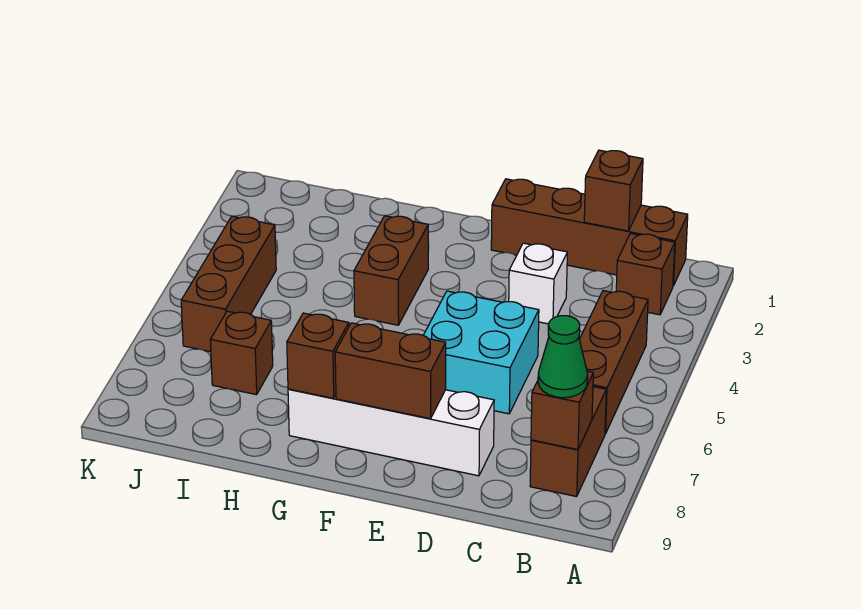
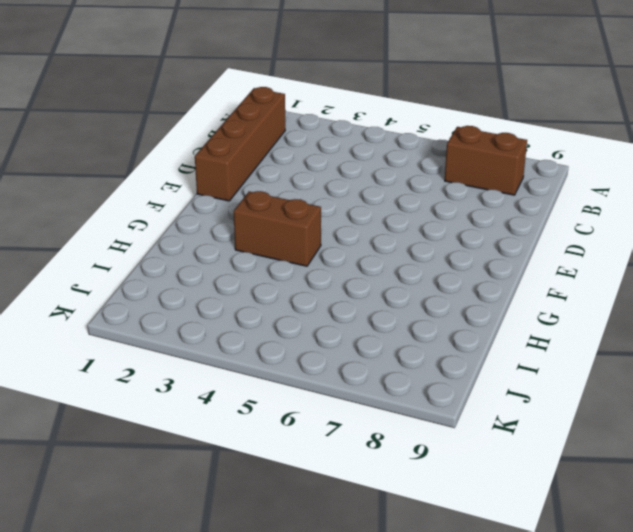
none -> brown brick B2 level 1
none -> brown brick B4:B6 level 1
none -> white brick D3 level 1

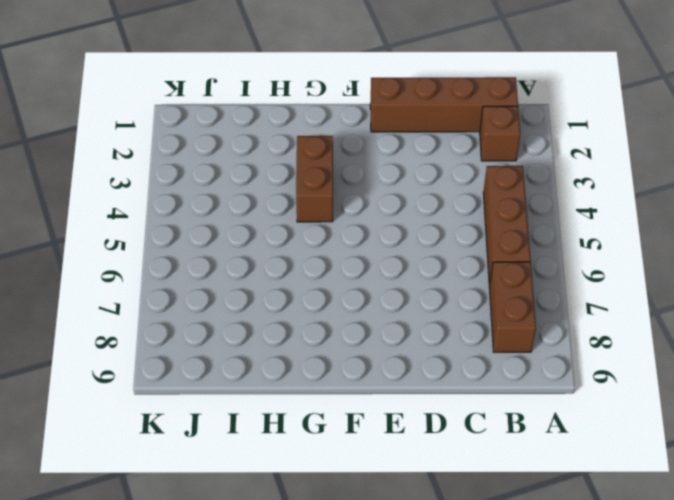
none -> white brick D3 level 1
none -> cyan brick D5:E6 level 1
none -> white brick D8:G8 level 1

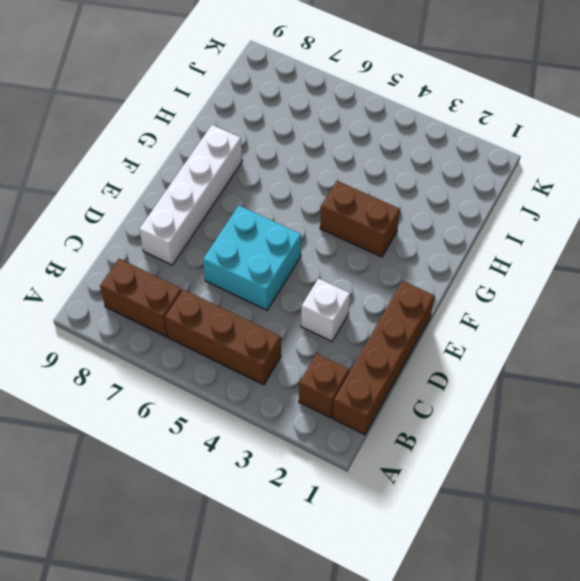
none -> brown brick I7 level 1
none -> brown brick J4:J6 level 1
none -> brown brick B8 level 2

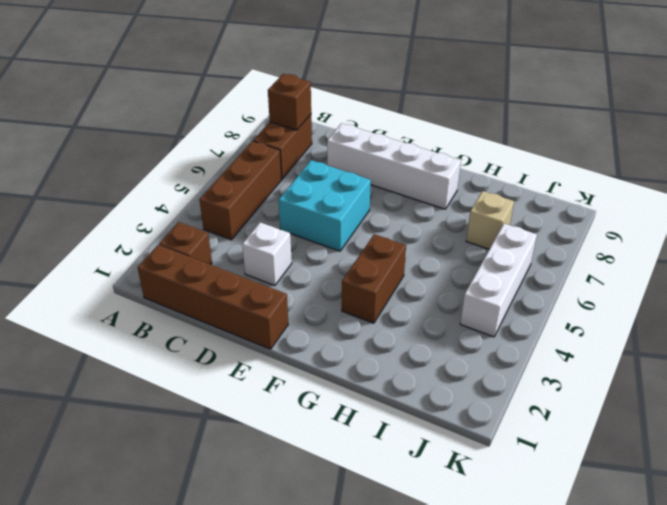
tan brick I7 level 1 -> brown brick I7 level 1
white brick J4:J6 level 1 -> brown brick J4:J6 level 1
none -> brown brick C1 level 2
none -> brown brick E8:F8 level 2
none -> brown brick G8 level 2

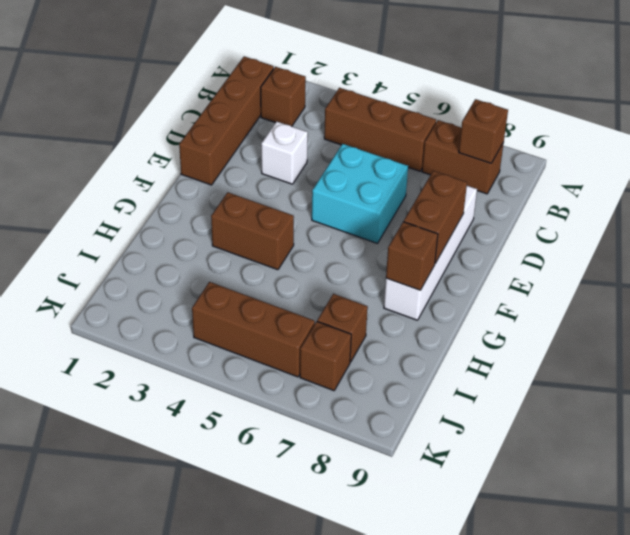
brown brick J7 level 1 -> brown brick C1 level 2
none -> green cone B8 level 3

